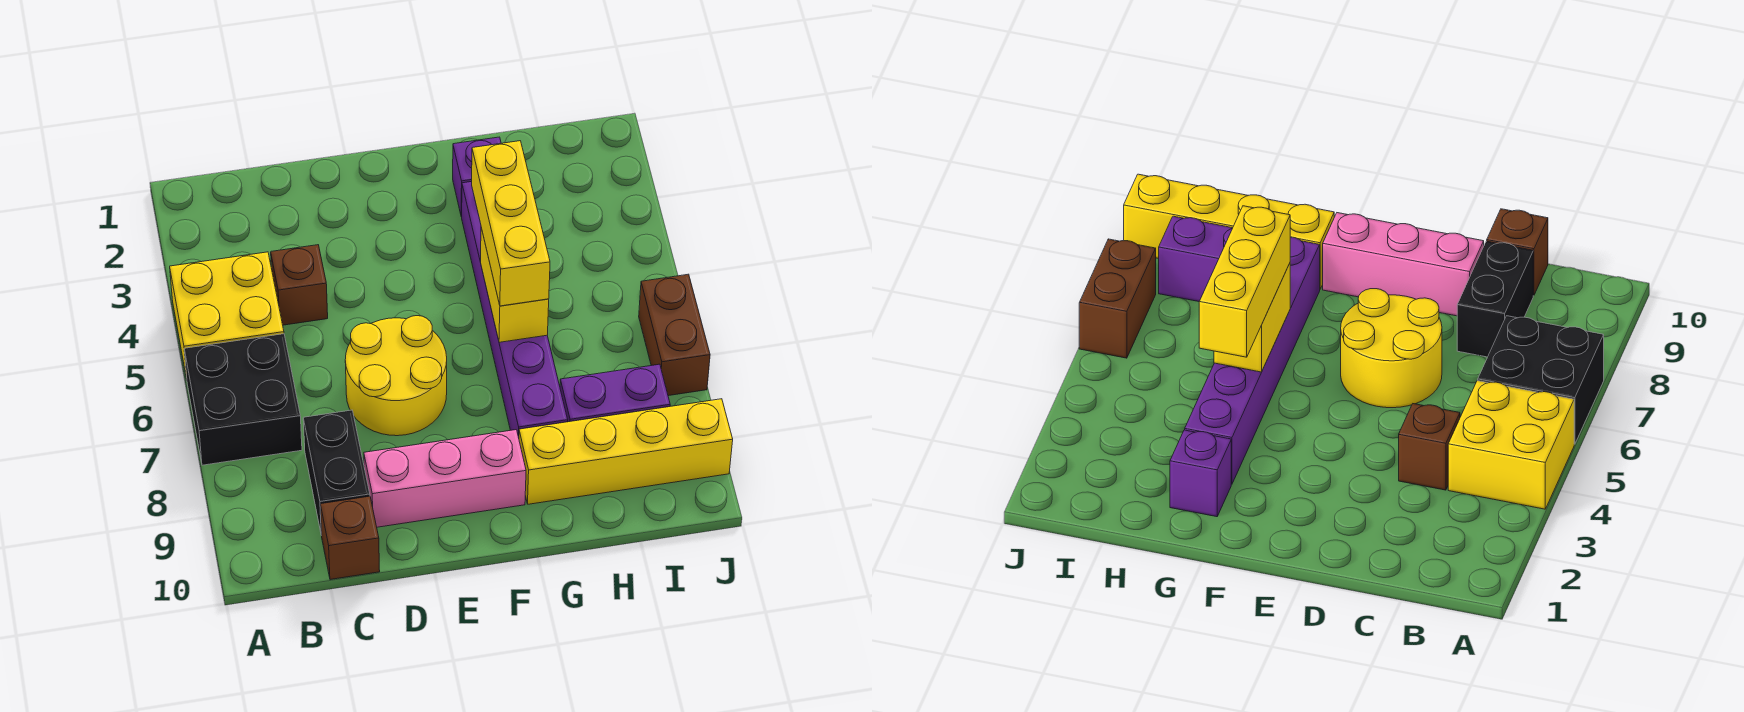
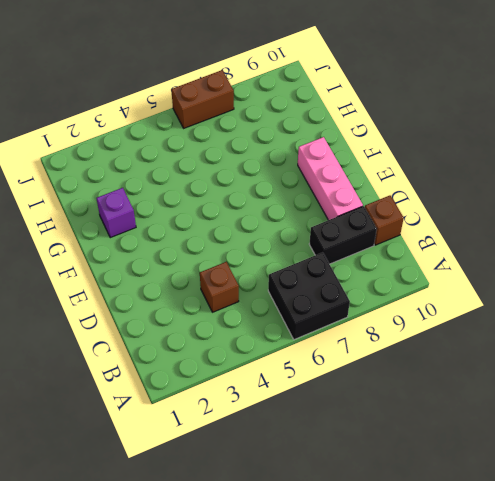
none -> yellow brick A4:B5 level 1
none -> yellow round brick D6:E7 level 1
none -> purple brick G3:G8 level 1

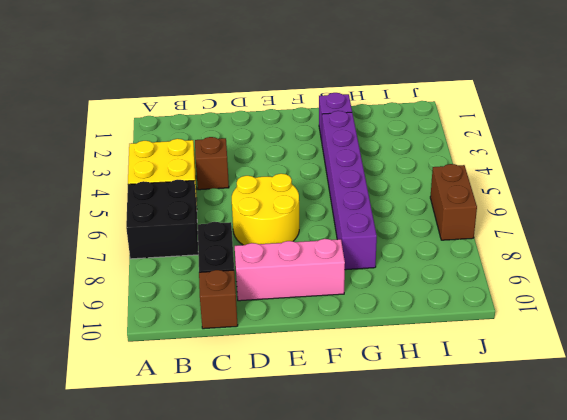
none -> yellow brick G9:J9 level 1
none -> purple brick H8:I8 level 1
none -> yellow brick G5:G6 level 2

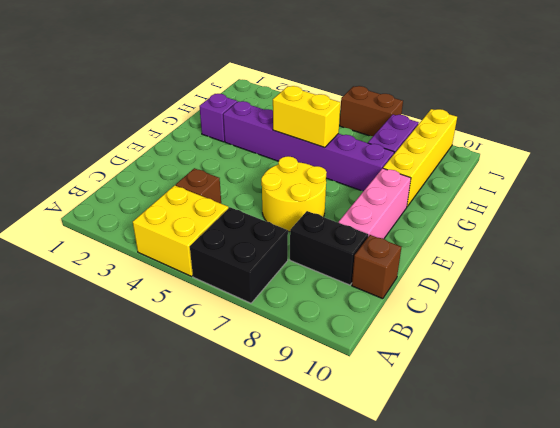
none -> yellow brick G4:G6 level 3

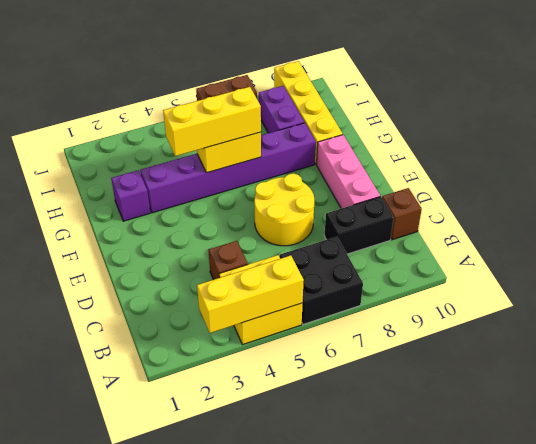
yellow brick A3:A5 level 2 -> none

